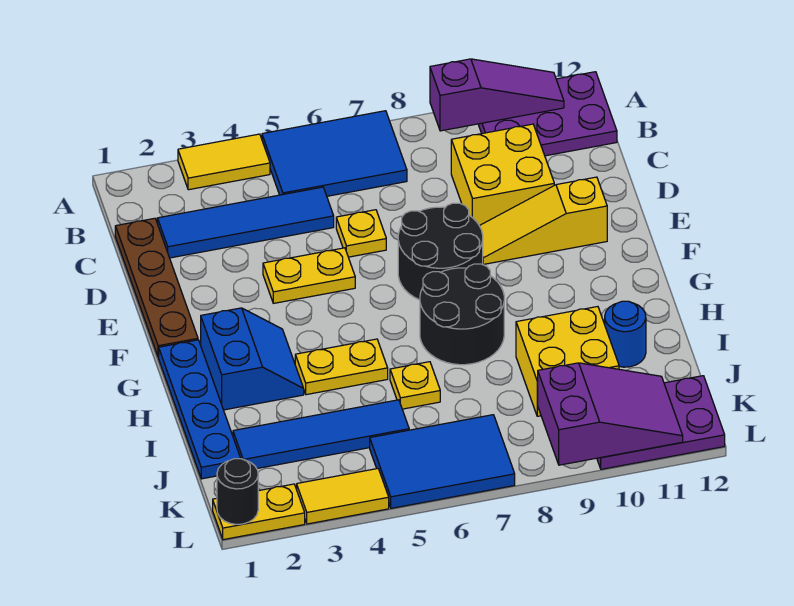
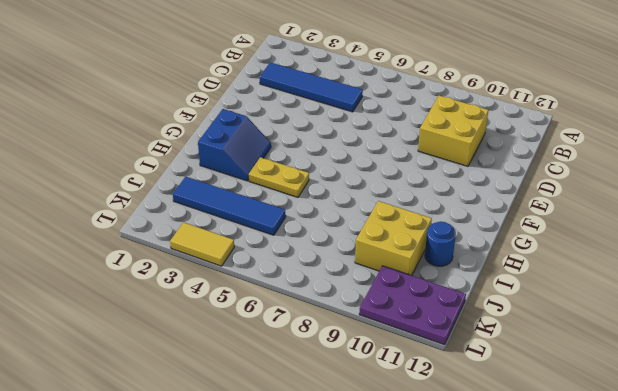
none -> yellow tile A3:A4 level 1
none -> blue tile A5:B7 level 1
none -> purple plate A10:B12 level 1

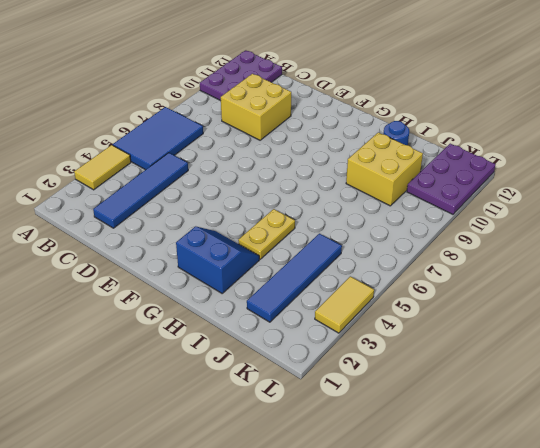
none -> brown plate C1:F1 level 1
none -> yellow plate D6 level 1
none -> yellow plate E4:E5 level 1

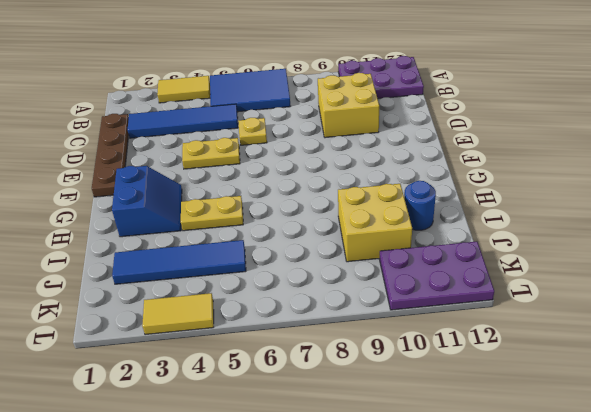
none -> black round brick E7:F8 level 1
none -> yellow slope E9:E11 level 1 top 11
none -> blue plate G1:J1 level 1

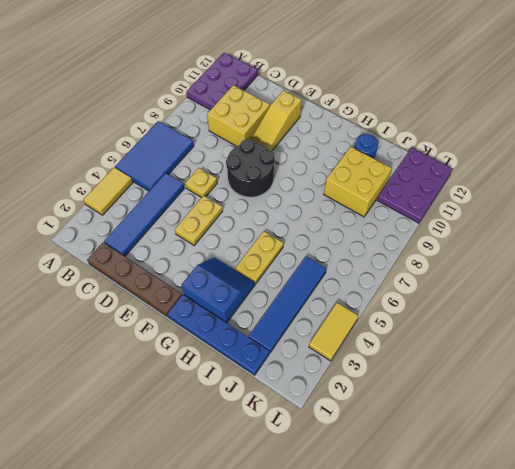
none -> black round brick G7:H8 level 1
none -> yellow plate I6 level 1
none -> blue tile K5:L7 level 1

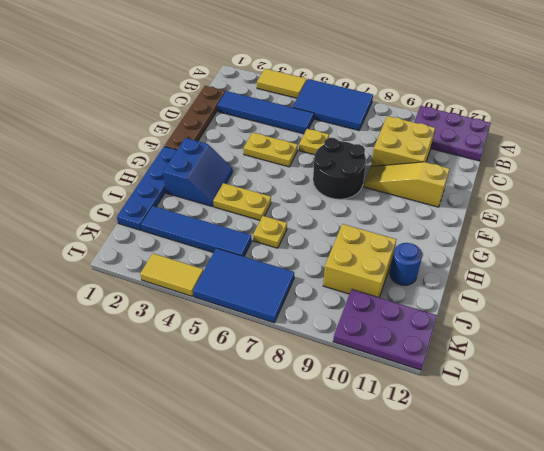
none -> black round brick G7:H8 level 1
none -> yellow plate L1:L2 level 1
none -> purple slope A9:A11 level 2 top 9

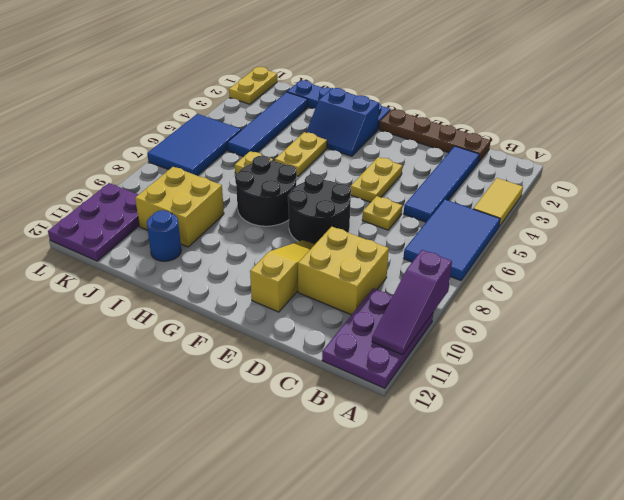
none -> yellow tile L3:L4 level 1
none -> purple slope K9:L11 level 2 top 9
none -> black round brick L1 level 2

